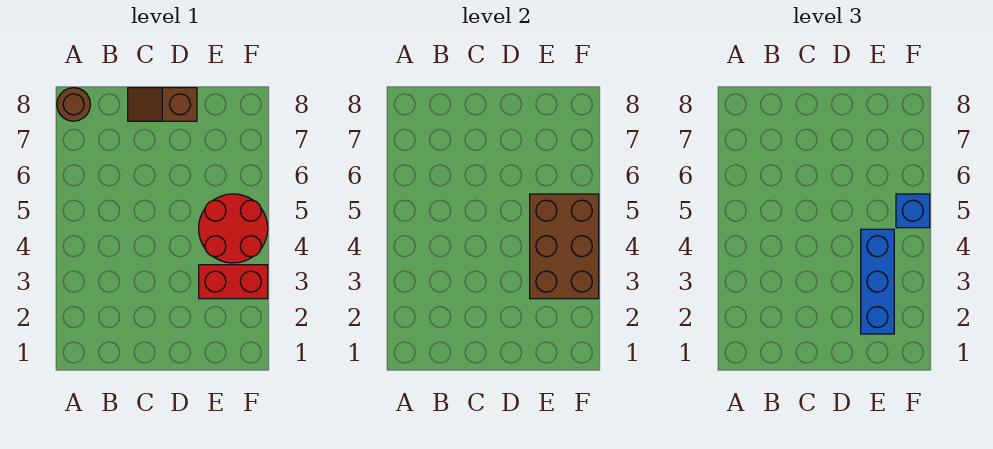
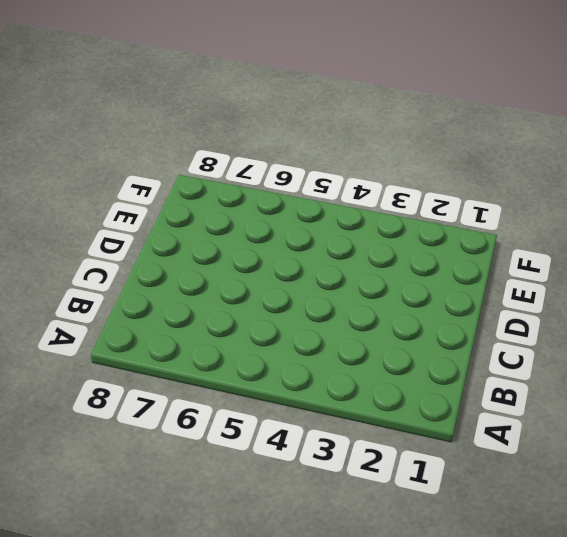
none -> brown round brick A8 level 1
none -> brown slope C8:D8 level 1 top D

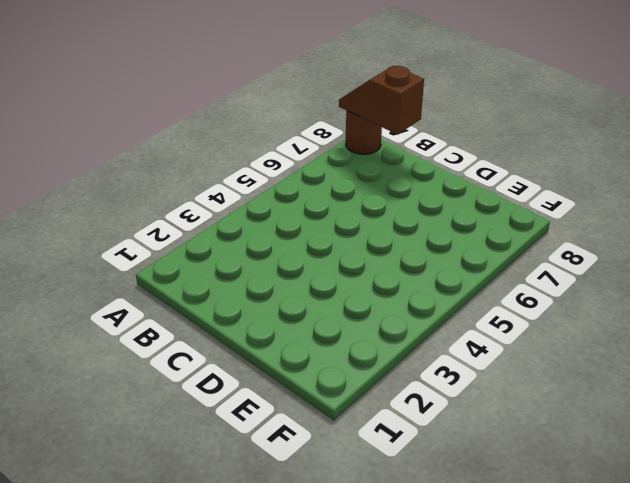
brown slope A8:B8 level 2 top B -> brown slope C8:D8 level 1 top D
none -> red brick E3:F3 level 1
none -> red round brick E4:F5 level 1

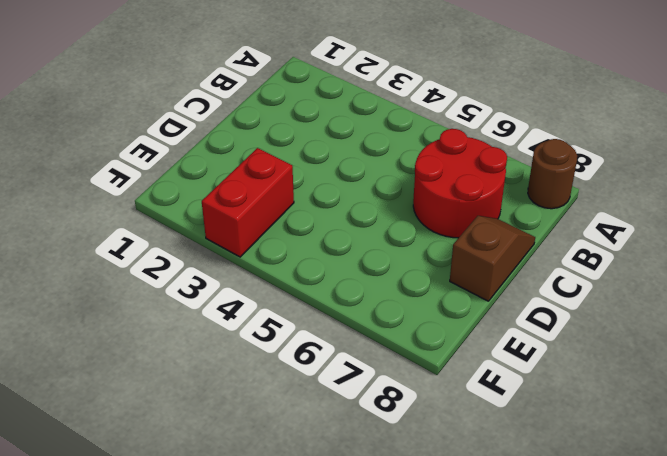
red round brick B6:C7 level 1 -> red round brick E4:F5 level 1
none -> brown brick E3:F5 level 2
none -> blue brick E2:E4 level 3

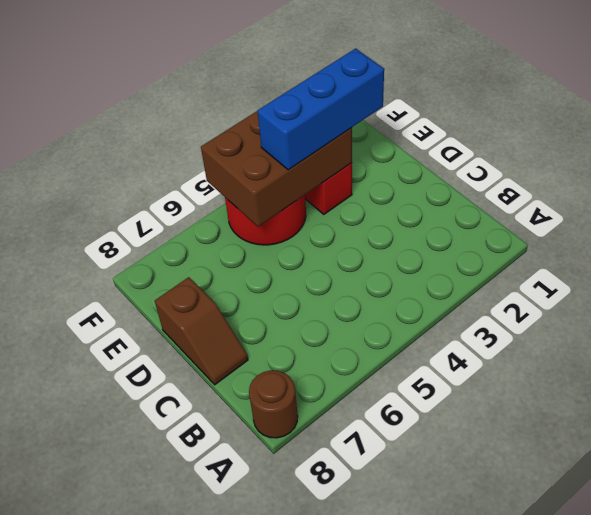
none -> blue brick F5 level 3

